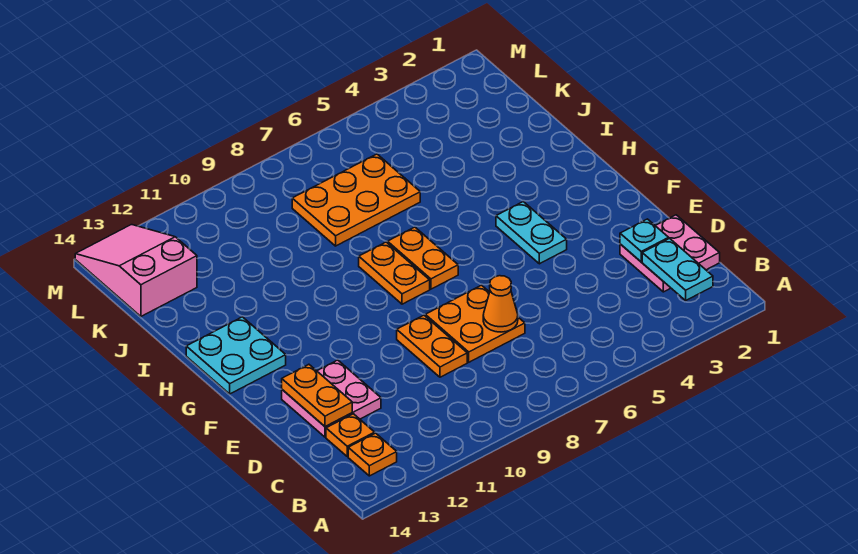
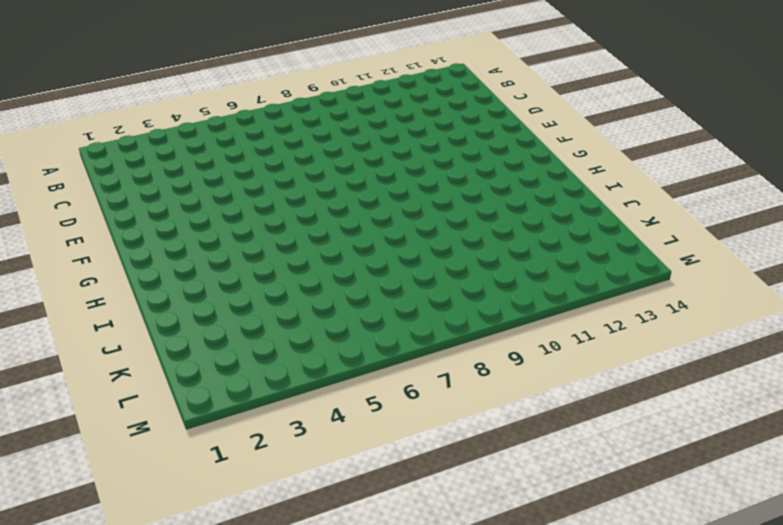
none -> orange plate B13 level 1
none -> pink plate C1:D2 level 1
none -> orange plate C13 level 1

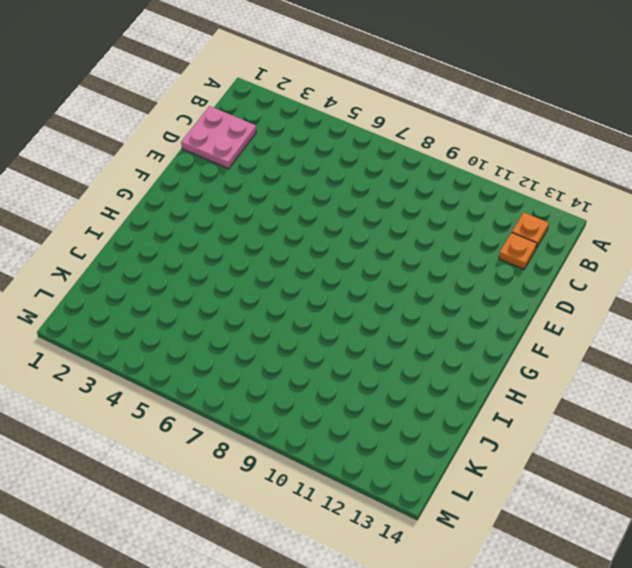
none -> orange plate D7:E8 level 1
none -> orange plate D9:E9 level 1
none -> pink plate D12:E13 level 1

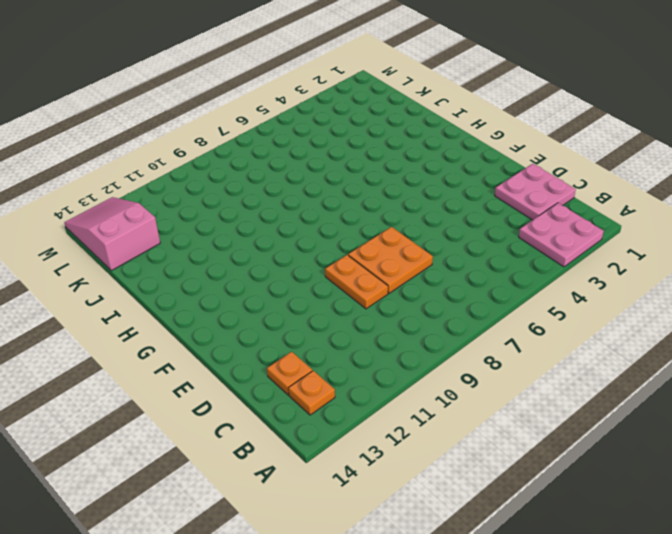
pink plate A2:B3 level 1 -> pink plate D12:E13 level 1
none -> cyan plate F4:G4 level 1
none -> orange plate G7:H7 level 1
none -> orange plate G8:H8 level 1

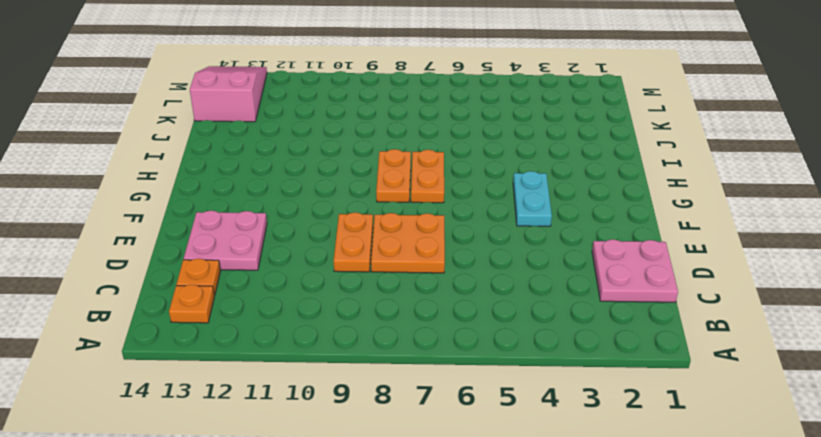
none -> cyan plate G13:H14 level 1
none -> orange plate J6:K8 level 1
none -> cyan plate B2:C2 level 2

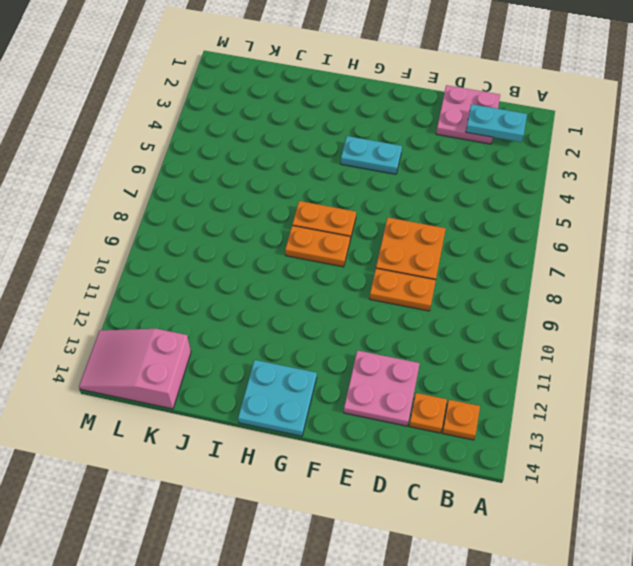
none -> orange plate J6:K8 level 1
none -> cyan plate D2 level 2
none -> orange cone D7 level 2

